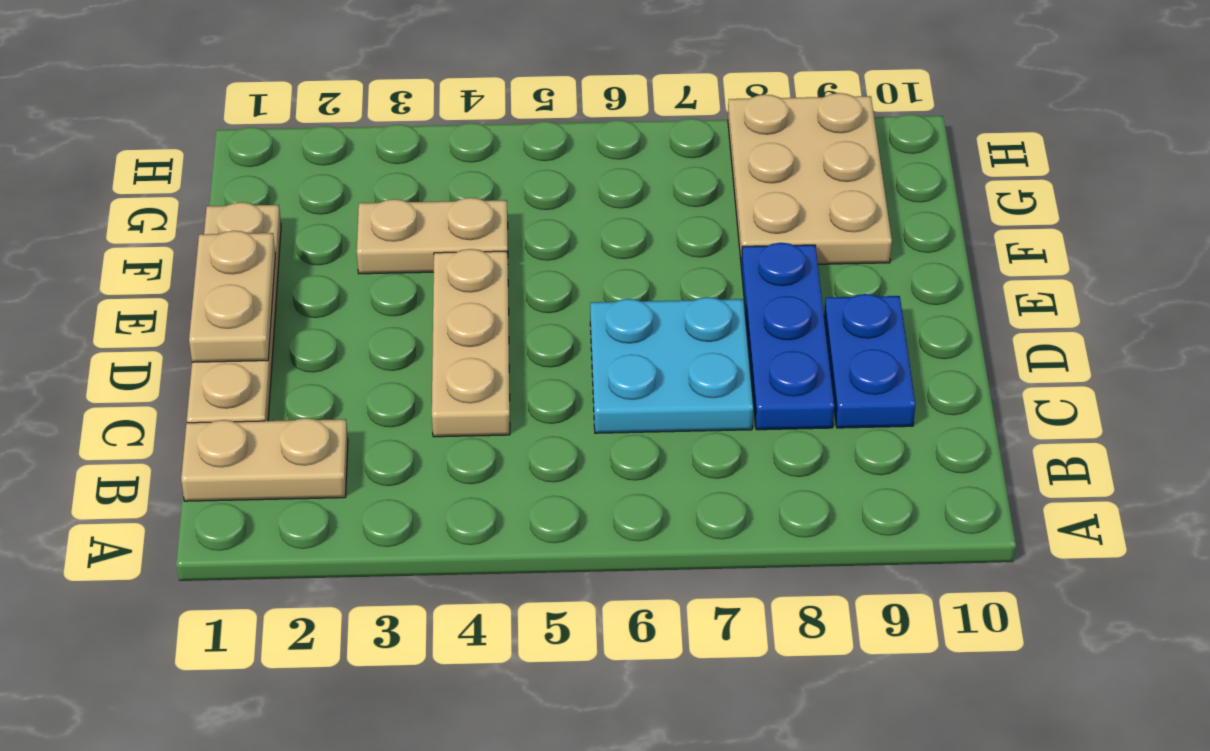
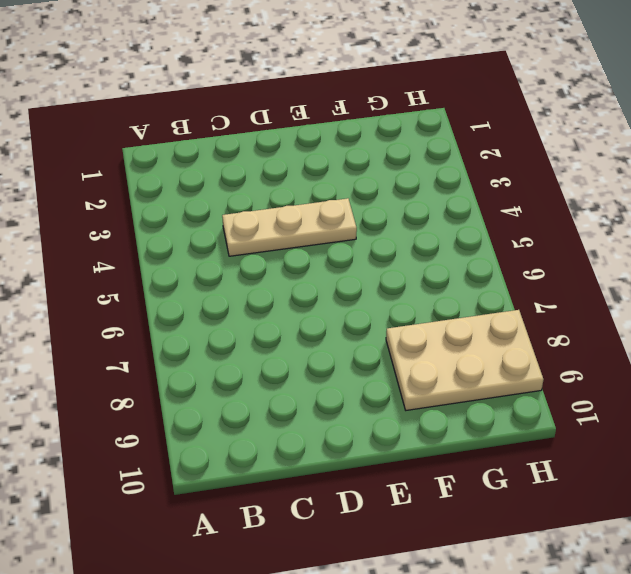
none -> tan plate B1:B2 level 1
none -> tan plate C1:F1 level 1

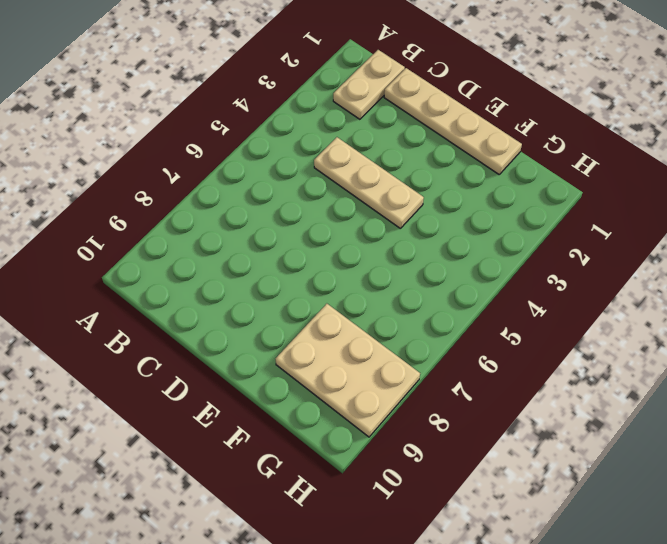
none -> cyan plate C6:D7 level 1
none -> blue plate C8:E8 level 1

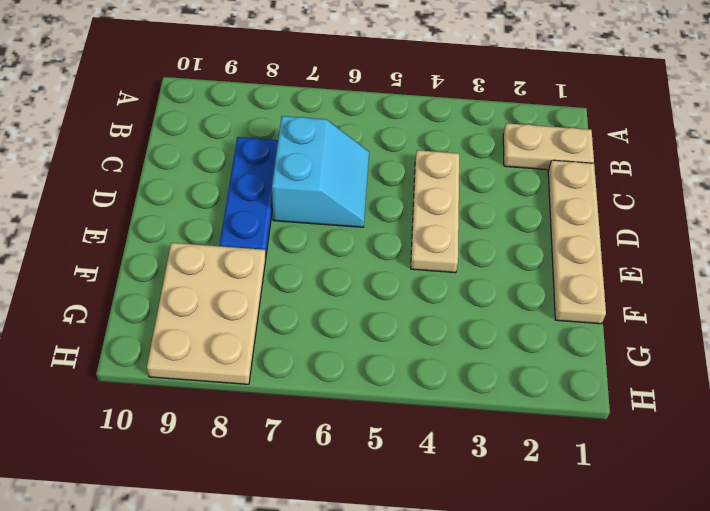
cyan slope C6:D7 level 1 top 7 -> cyan plate C6:D7 level 1
none -> blue plate C9:D9 level 1
none -> tan plate F3:F4 level 1

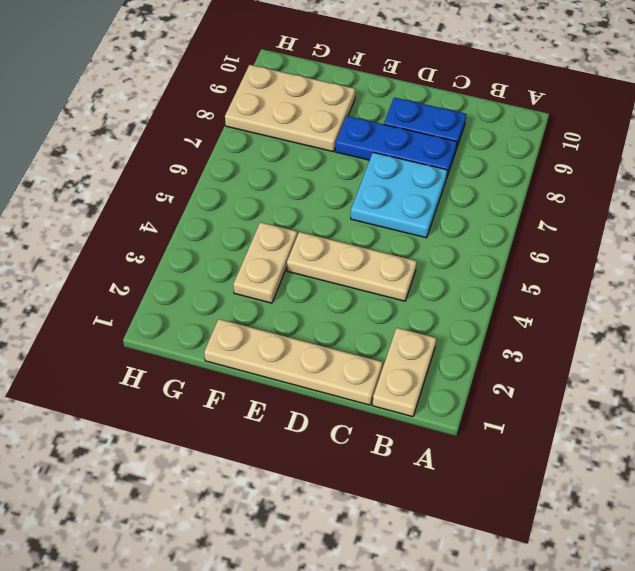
none -> tan plate D1:E1 level 2

